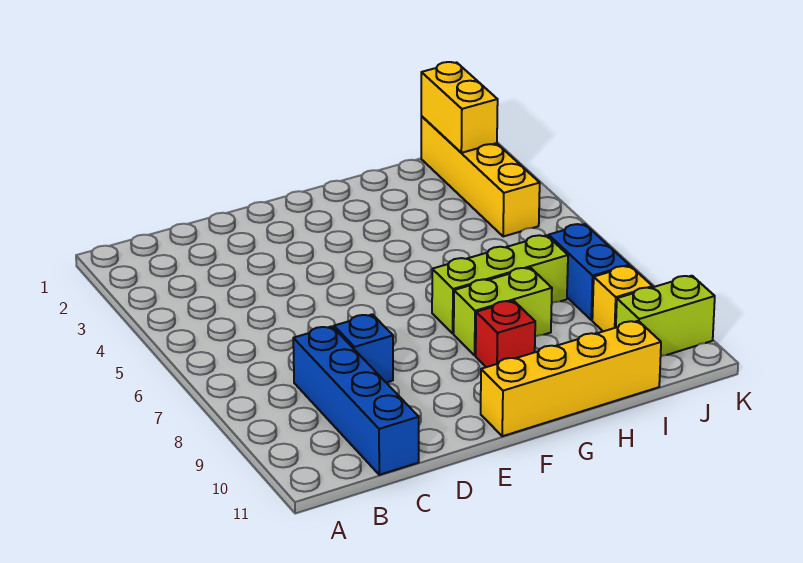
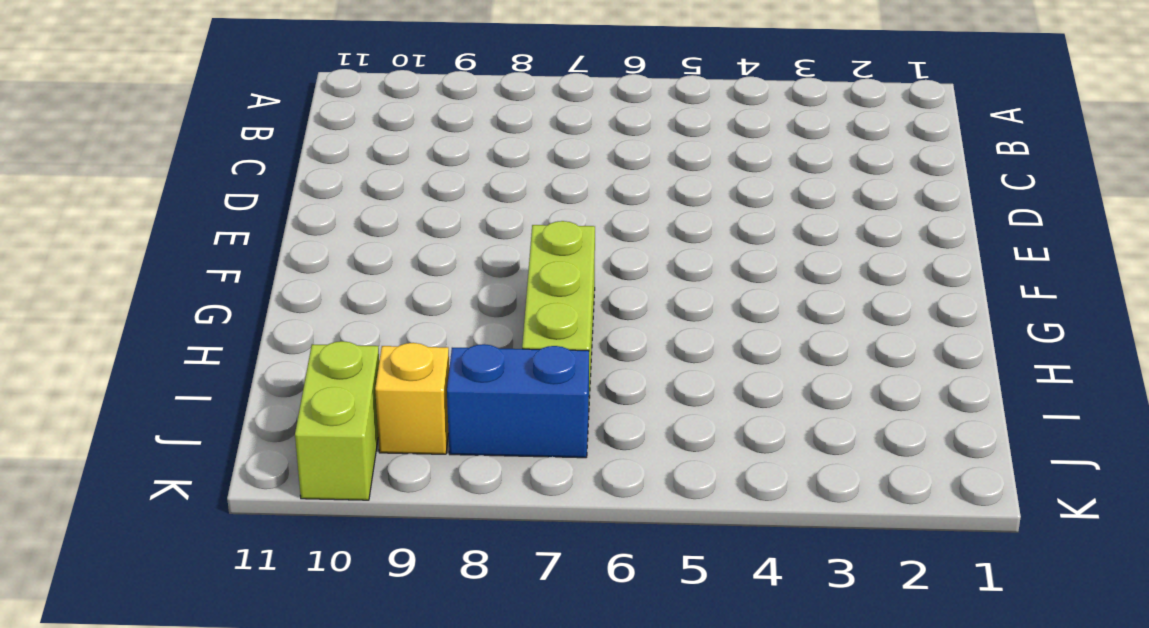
none -> blue brick C8:C11 level 1
none -> blue brick D8 level 1

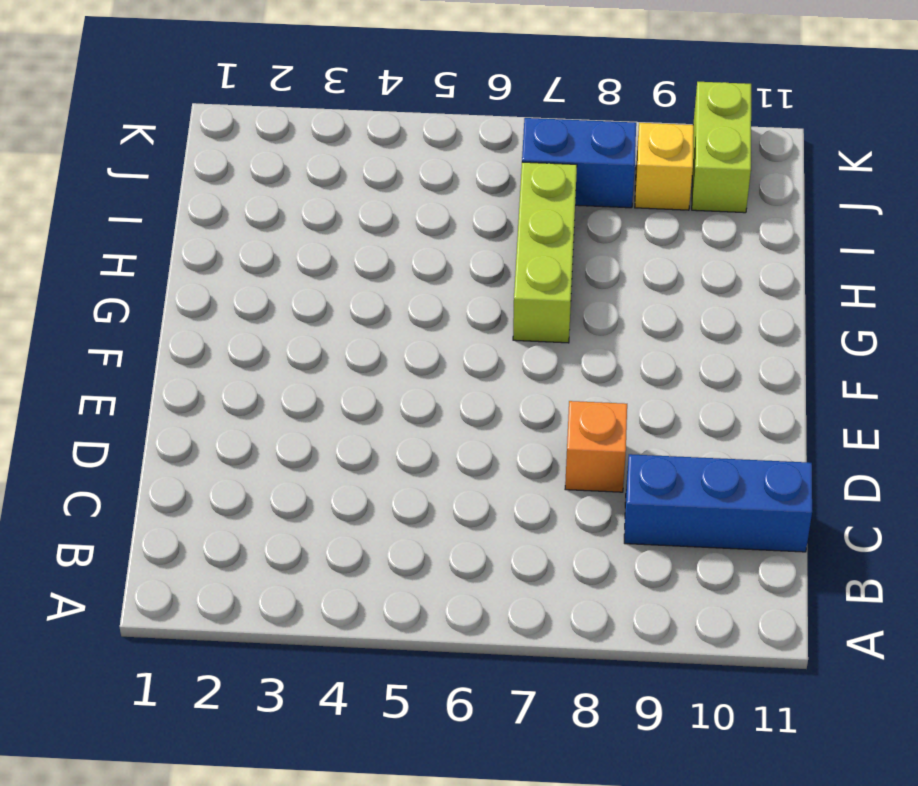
blue brick C9:C11 level 1 -> blue brick C8:C11 level 1
orange brick D8 level 1 -> blue brick D8 level 1
none -> yellow brick F11:I11 level 1
none -> lime brick G8:H8 level 1

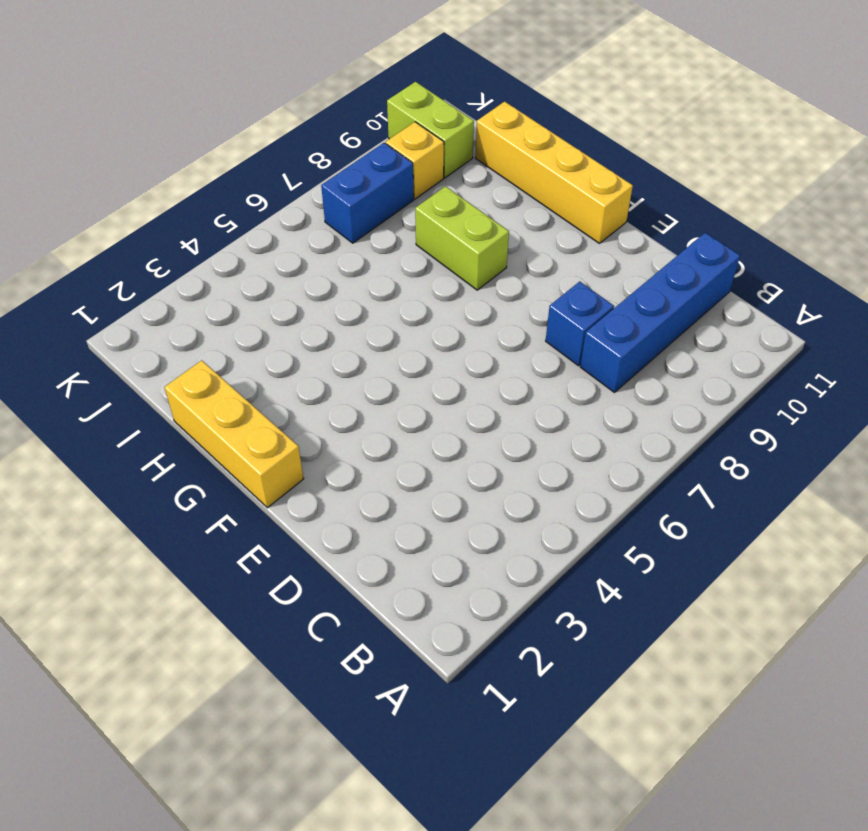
yellow brick F1:H1 level 1 -> none
none -> lime brick G7:I7 level 1
none -> red brick G9 level 1

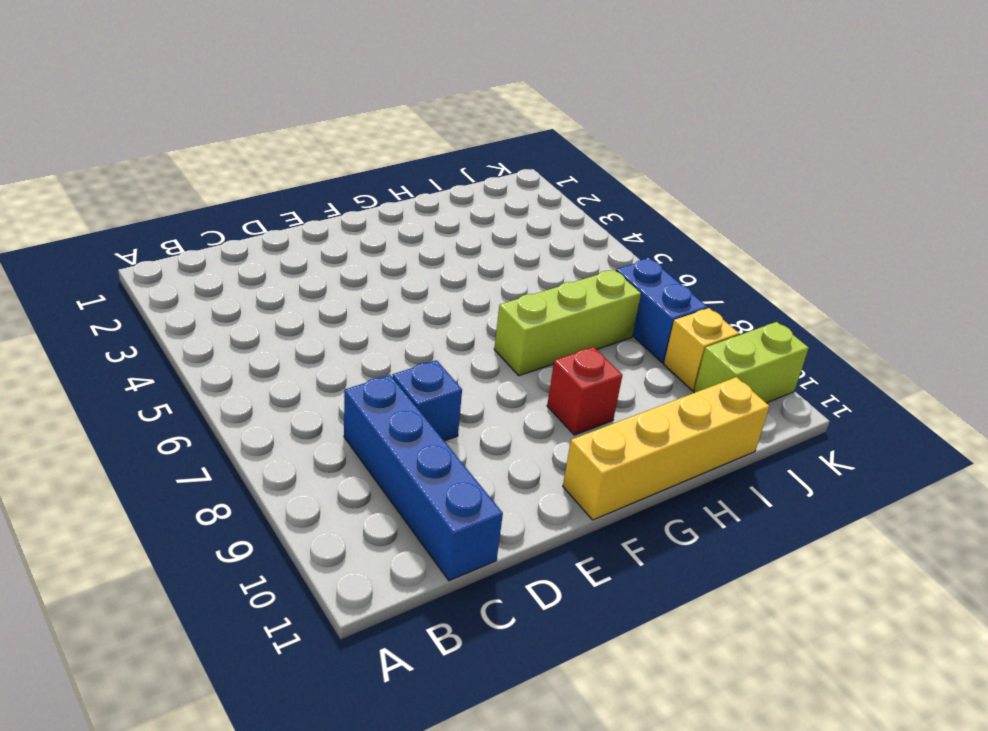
none -> lime brick G8:H8 level 1
none -> yellow brick J1:J4 level 1

